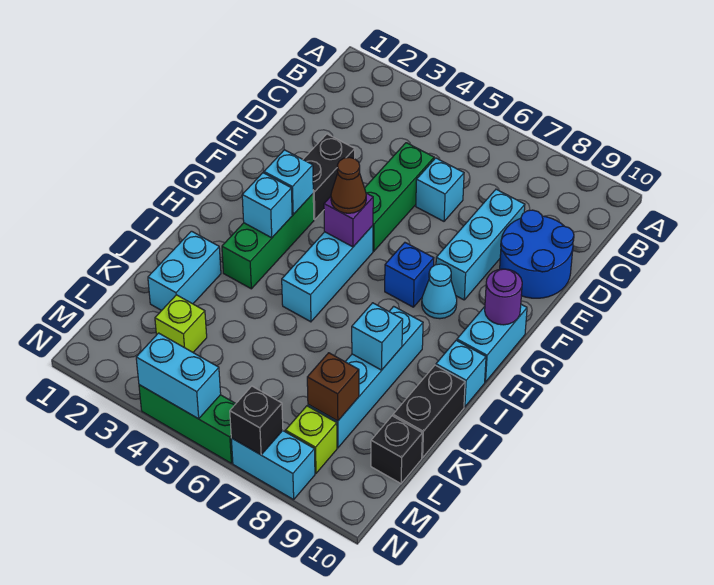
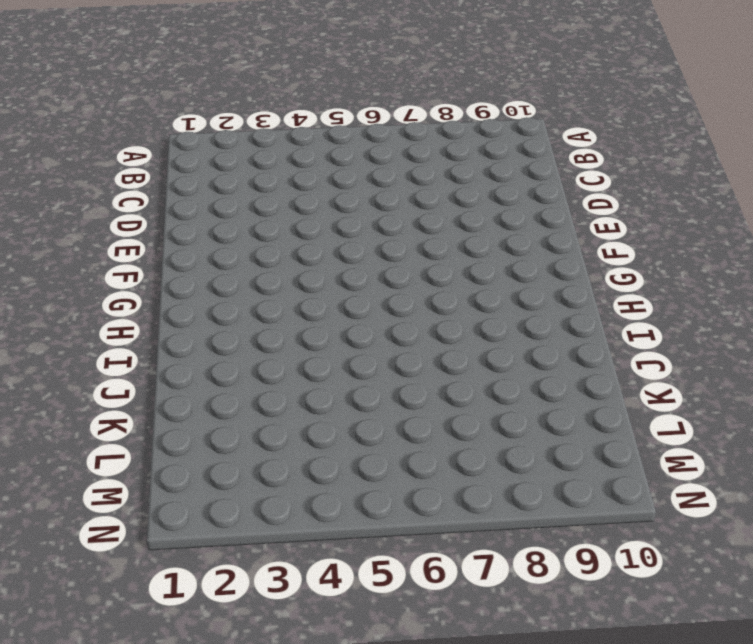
none -> green brick D5:F5 level 1
none -> cyan brick D6 level 1
none -> cyan brick D8:F8 level 1

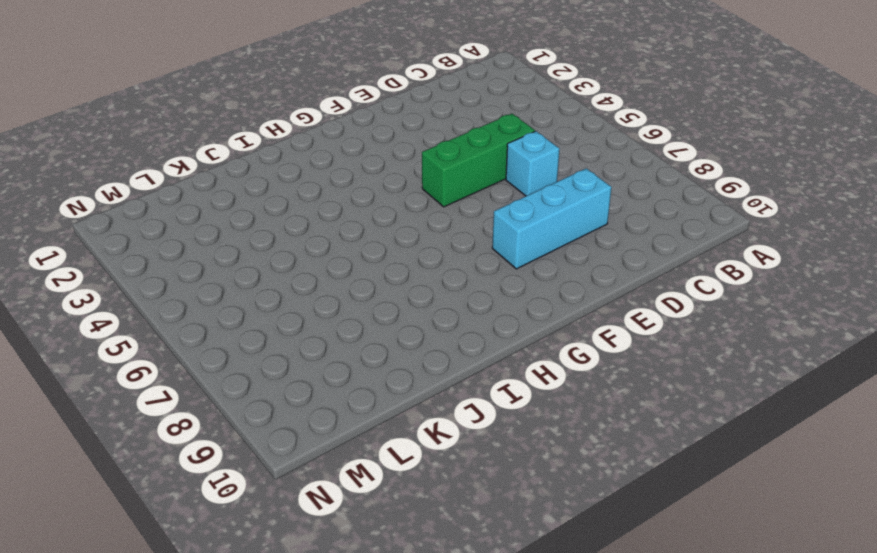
none -> blue round brick D9:E10 level 1
none -> black brick E3:F3 level 1
none -> green brick G3:I3 level 1

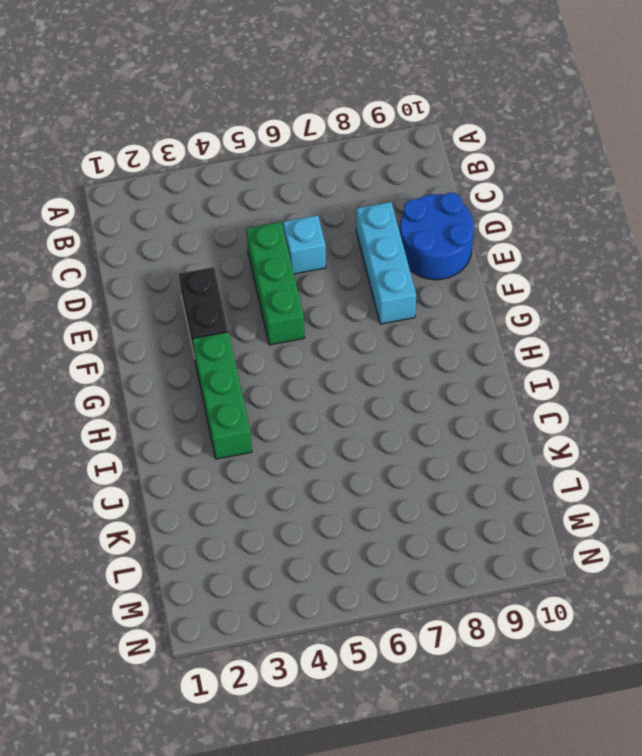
none -> cyan brick G5:I5 level 1
none -> blue brick G7 level 1
none -> cyan cone G8 level 1

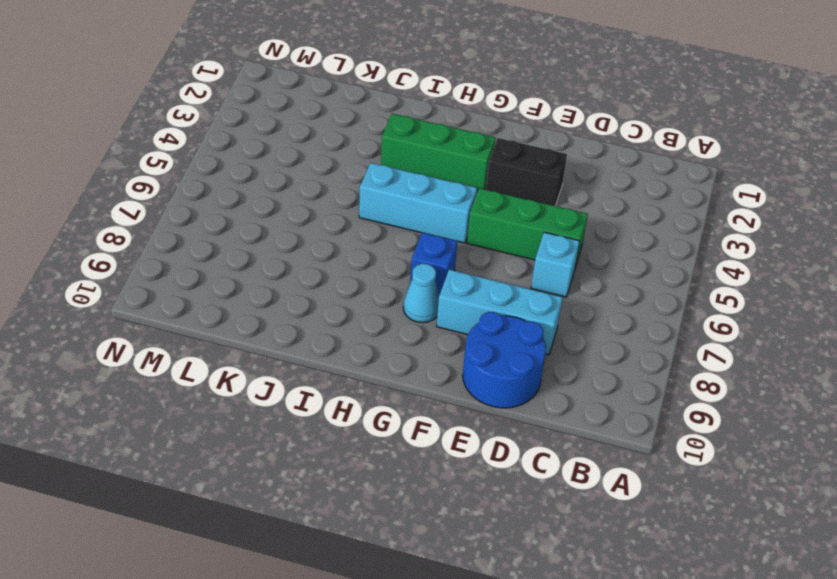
none -> cyan brick G10:H10 level 1
none -> cyan brick I8:L8 level 1
none -> cyan brick I10 level 1

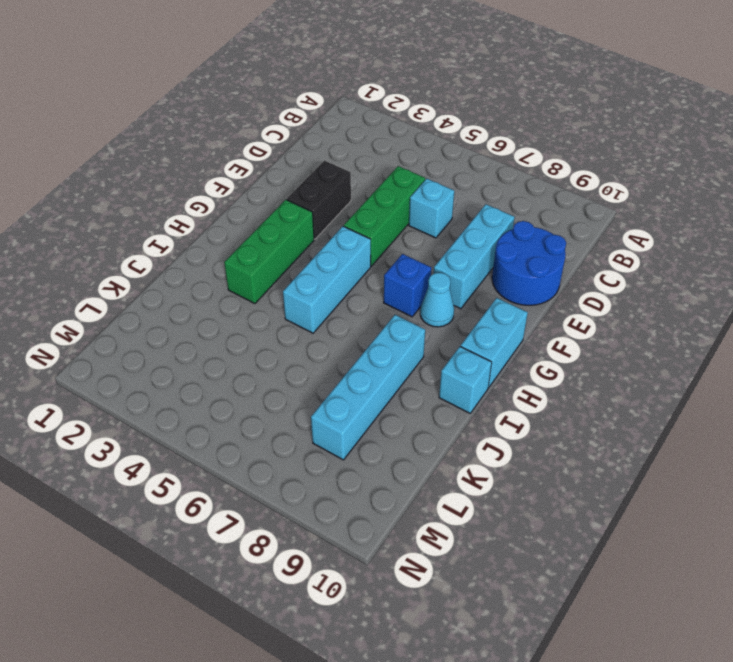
none -> cyan brick J2:K2 level 1
none -> black brick J10:K10 level 1
none -> lime brick L3 level 1

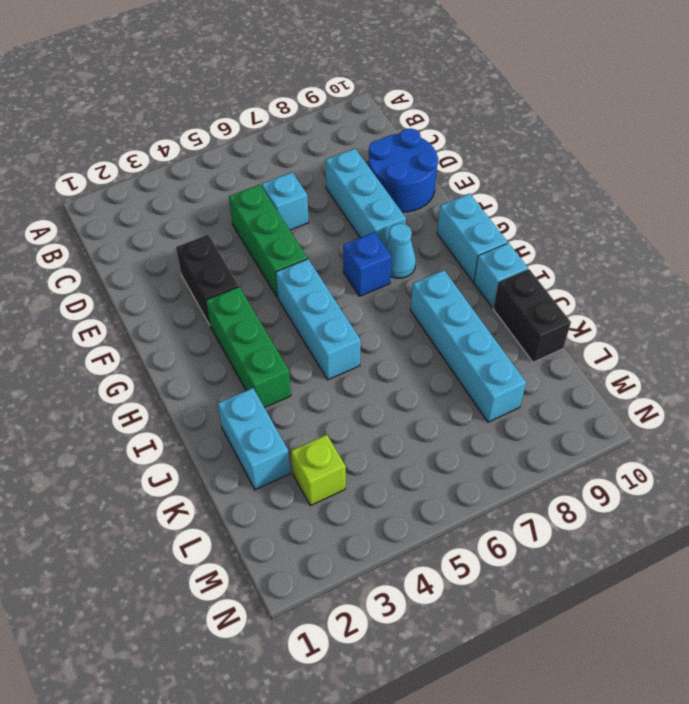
none -> black brick L10 level 1
none -> lime brick M8 level 1
none -> green brick N4:N6 level 1

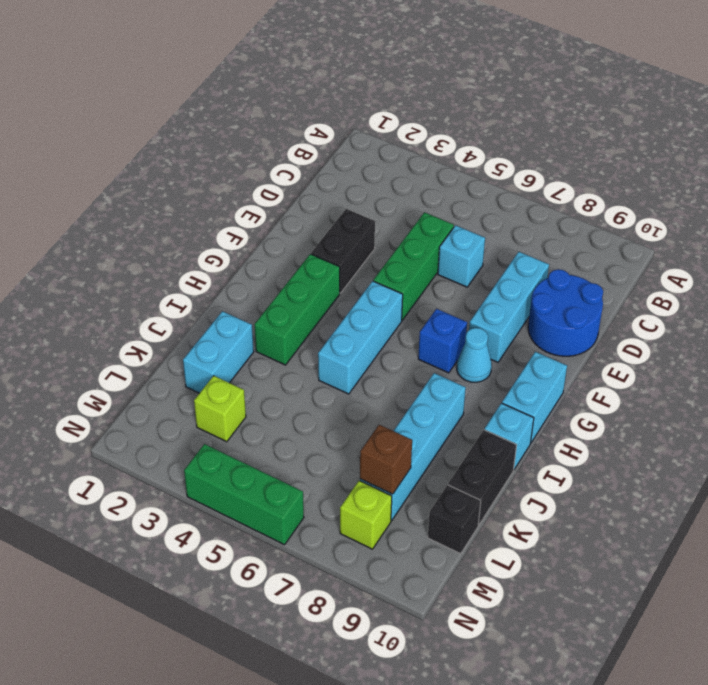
none -> cyan brick N7:N8 level 1
none -> cyan brick G3 level 2
none -> purple brick G5 level 2

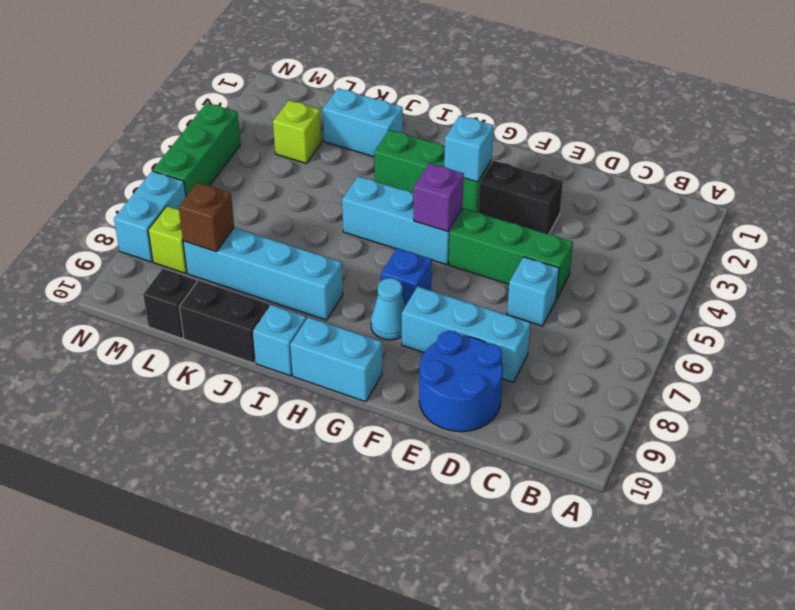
none -> purple round brick G10 level 2
none -> cyan brick H3 level 2
none -> cyan brick J8 level 2

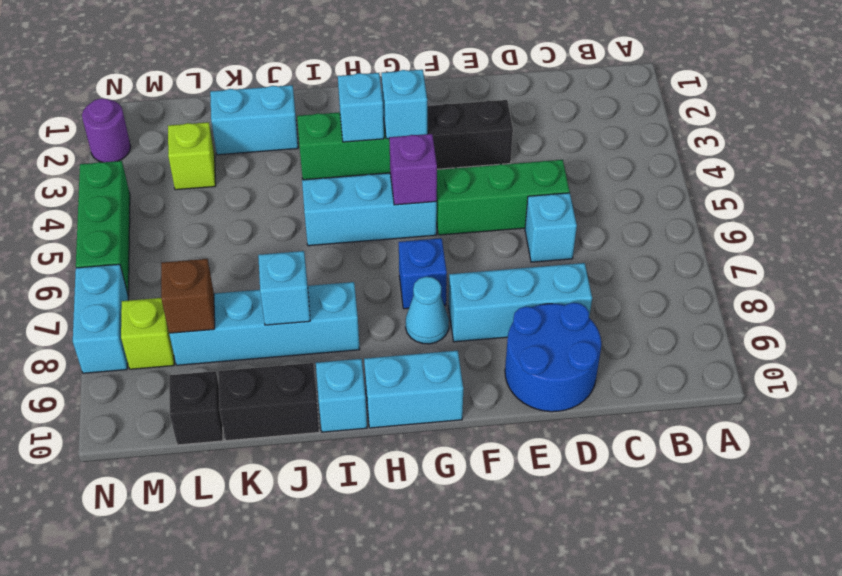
purple round brick N2 level 1 -> purple round brick G10 level 2
none -> cyan brick N4:N5 level 2
none -> black brick N7 level 2
none -> brown cone G5 level 3

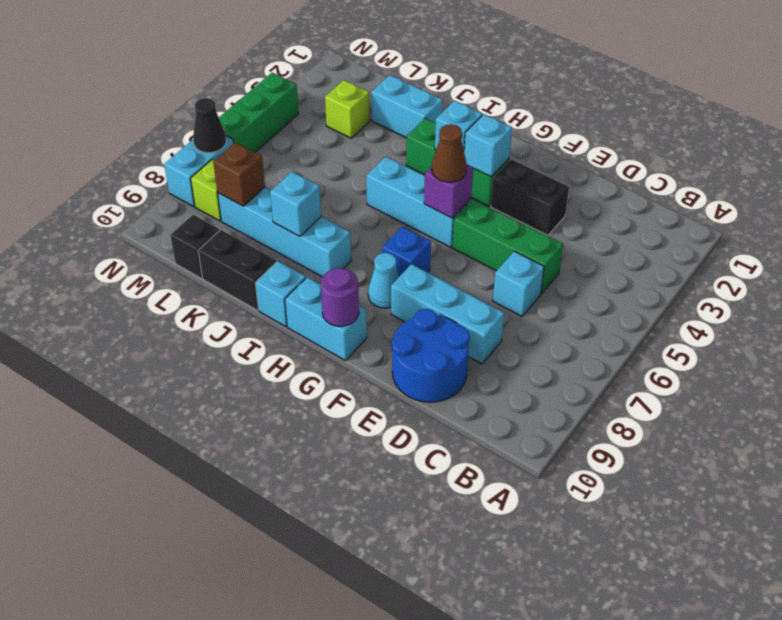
black cone N7 level 2 -> black brick N7 level 2
none -> cyan brick N4:N5 level 2

